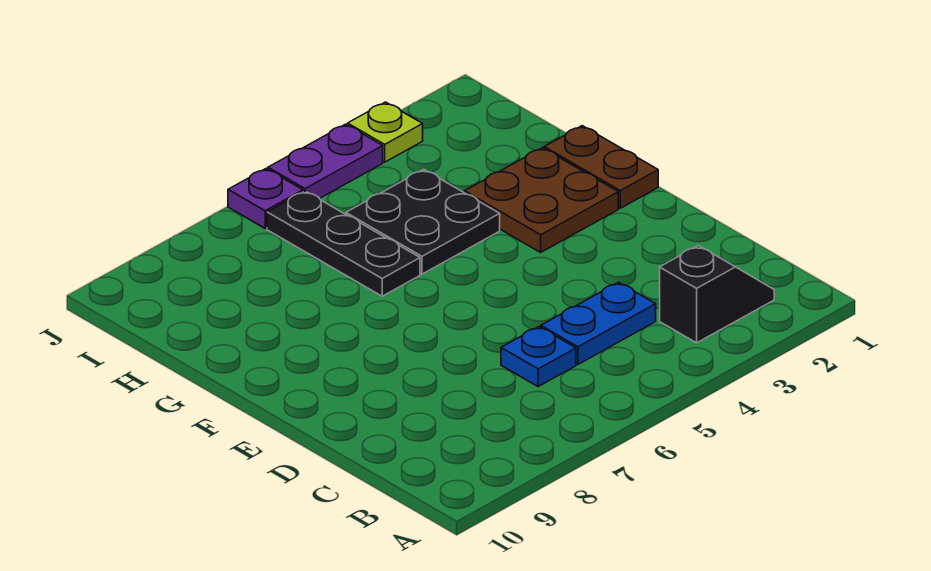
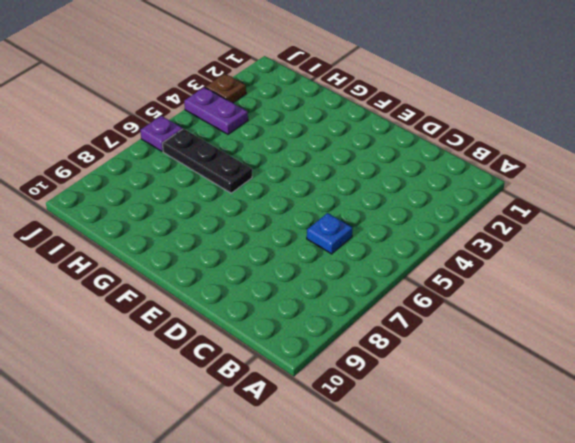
purple plate I4:J4 level 1 -> purple plate J4:J5 level 1
brown plate J3 level 1 -> lime plate J3 level 1
none -> black slope B2:B3 level 1 top 3
none -> blue plate C4:C5 level 1

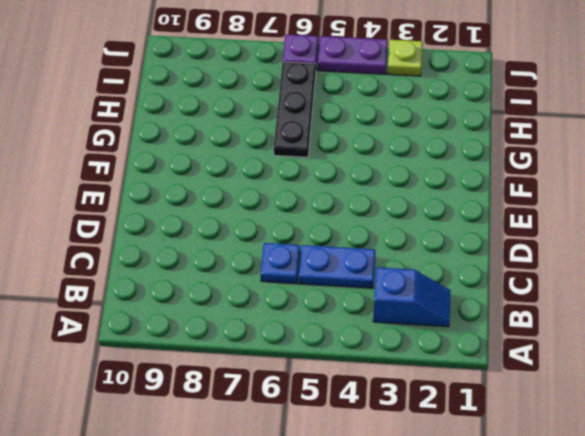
blue slope B2:B3 level 1 top 3 -> black slope B2:B3 level 1 top 3
none -> brown plate F1:G1 level 1
none -> brown plate F2:G3 level 1

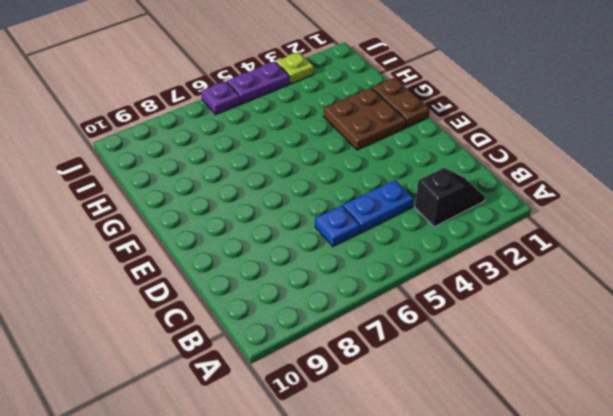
none -> black plate G4:H5 level 1
none -> black plate G6:I6 level 1

